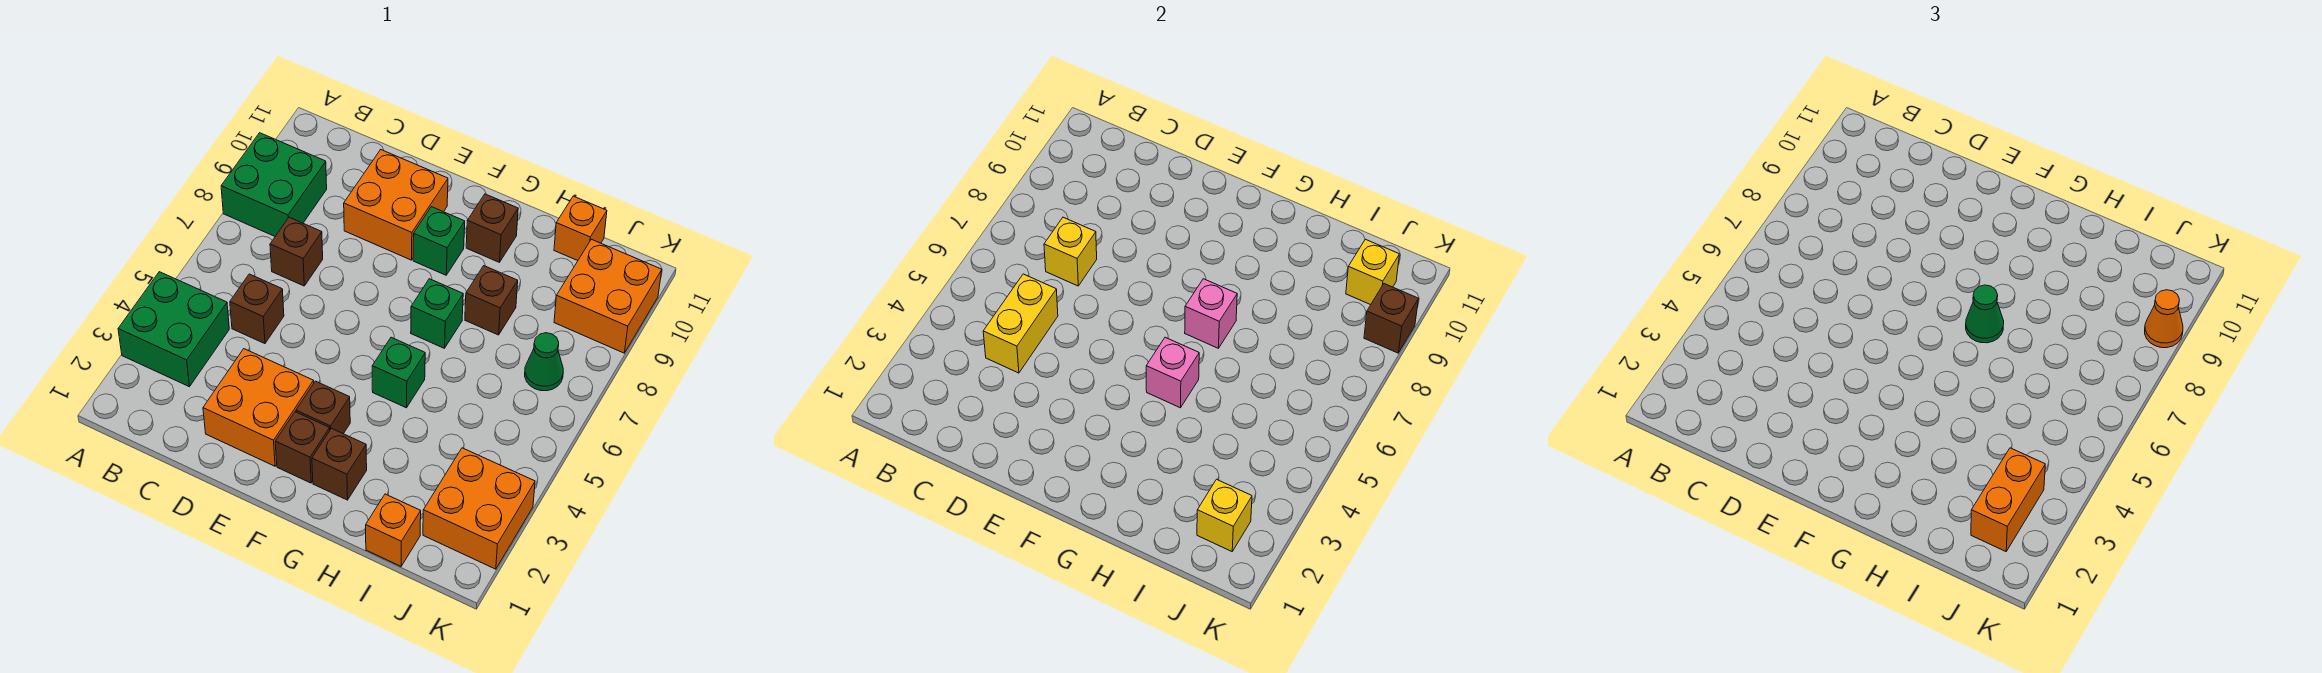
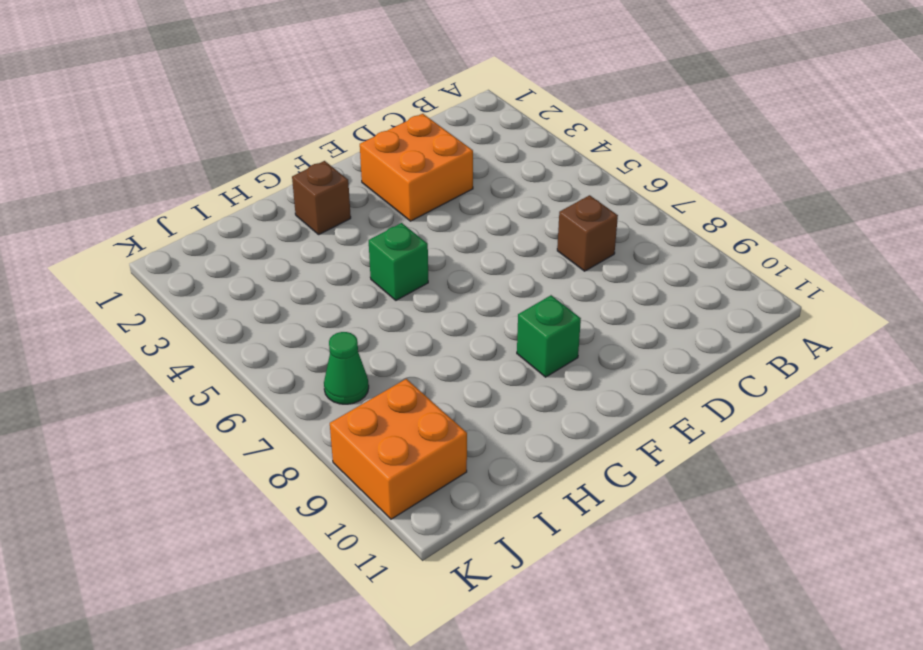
none -> green brick A3:B4 level 1
none -> green brick A8:B9 level 1
none -> brown brick C5 level 1

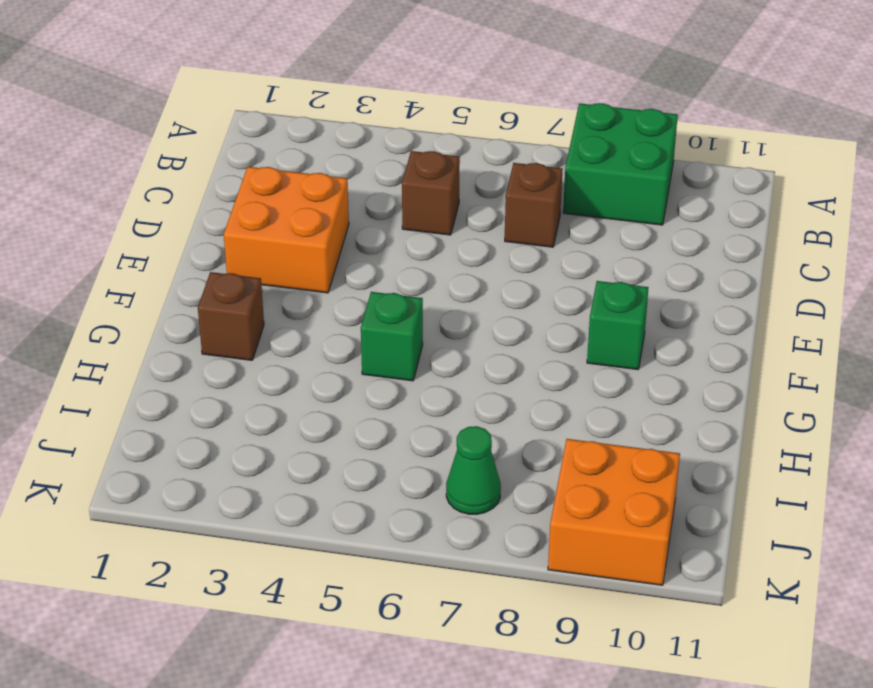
none -> green brick A3:B4 level 1
none -> orange brick D9:E10 level 1
none -> brown brick F2 level 1

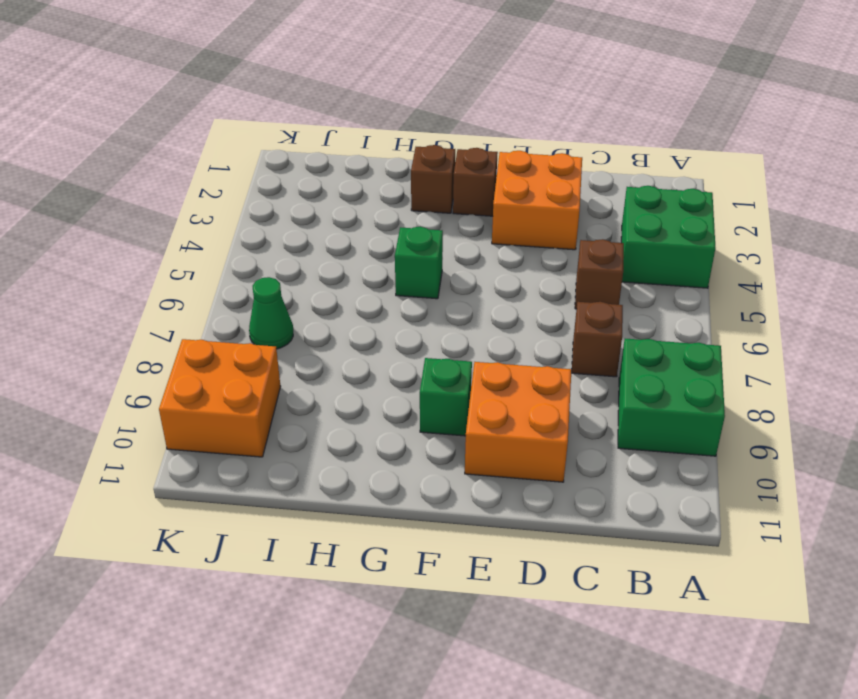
none -> brown brick F3 level 1
none -> green brick G7 level 1
none -> brown brick G10 level 1

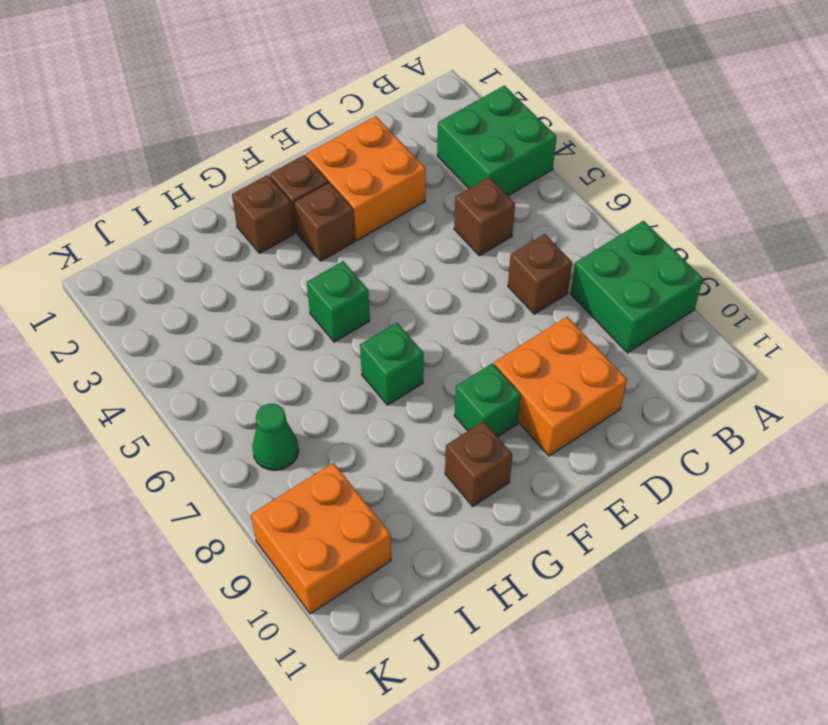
none -> brown brick H8 level 1
none -> orange brick I1 level 1
none -> orange brick I11 level 1

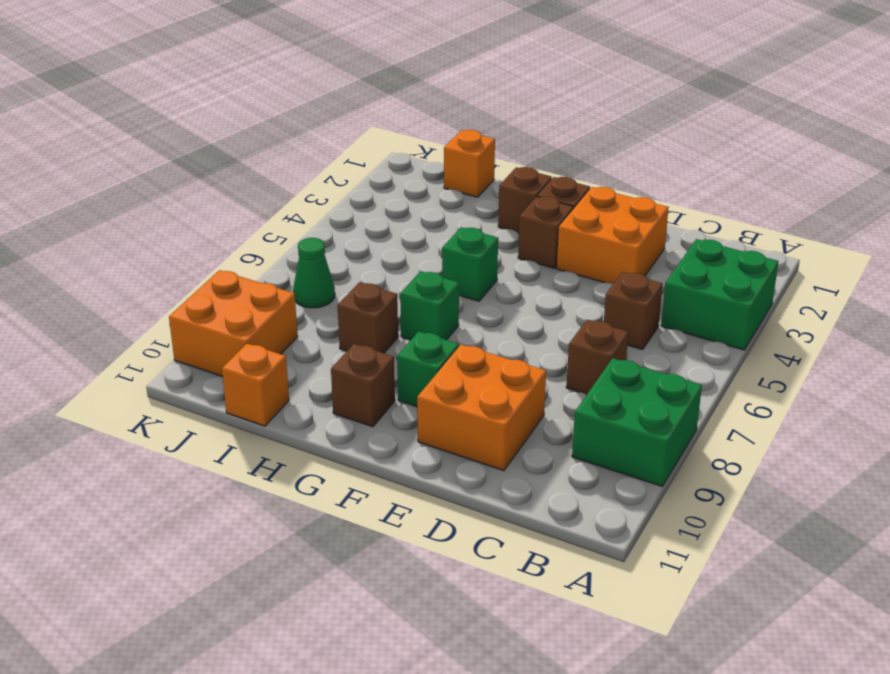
none -> orange brick J2:K3 level 1
none -> yellow brick C4:C5 level 2
none -> yellow brick C7 level 2

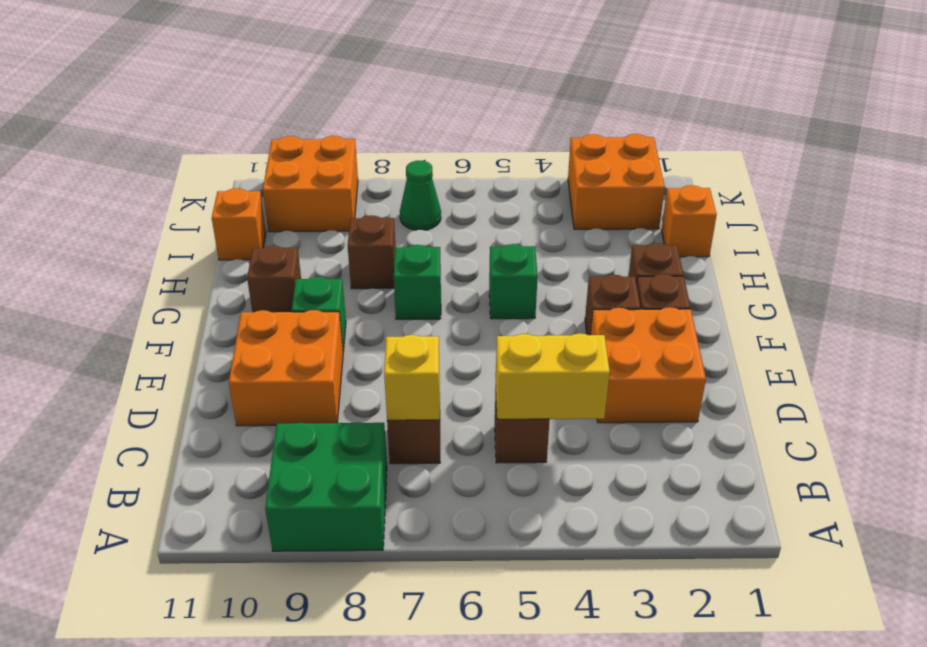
none -> green brick A3:B4 level 1
none -> pink brick G5 level 2
none -> pink brick G7 level 2

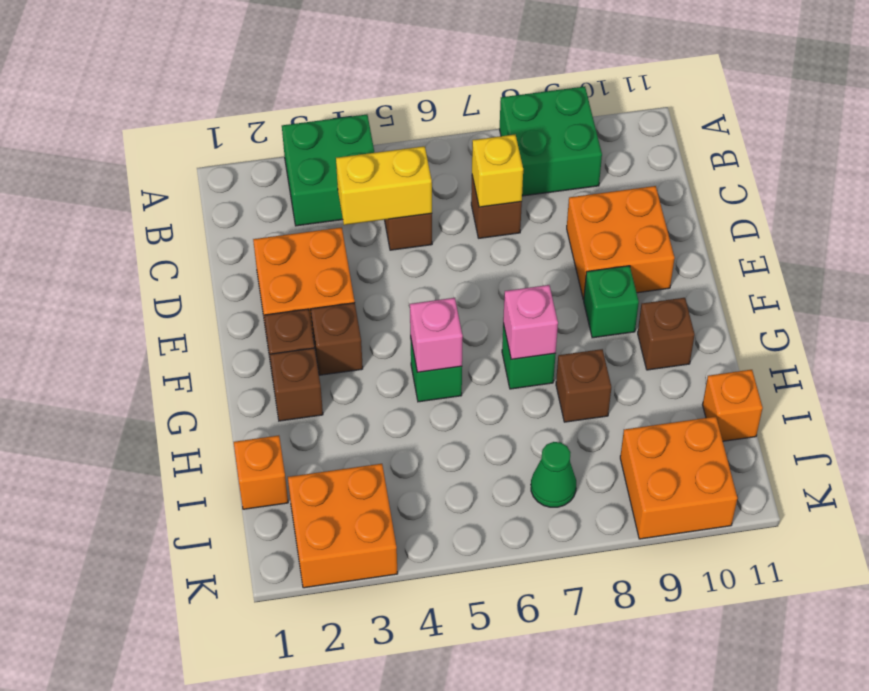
none -> yellow brick J2 level 2
none -> yellow brick J10 level 2
none -> brown brick K9 level 2

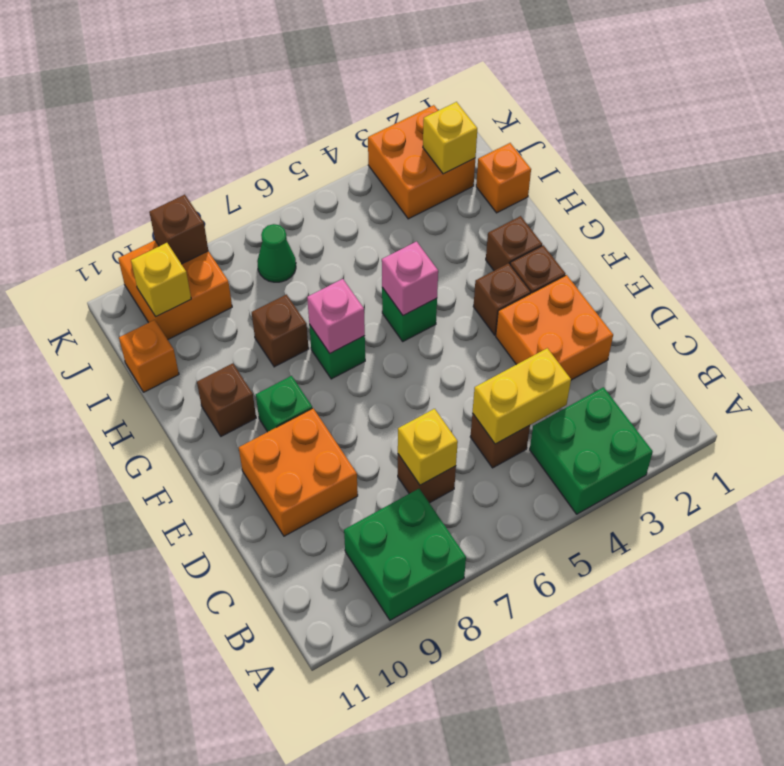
none -> green cone G7 level 3
none -> orange brick J2:J3 level 3
none -> orange cone K9 level 3

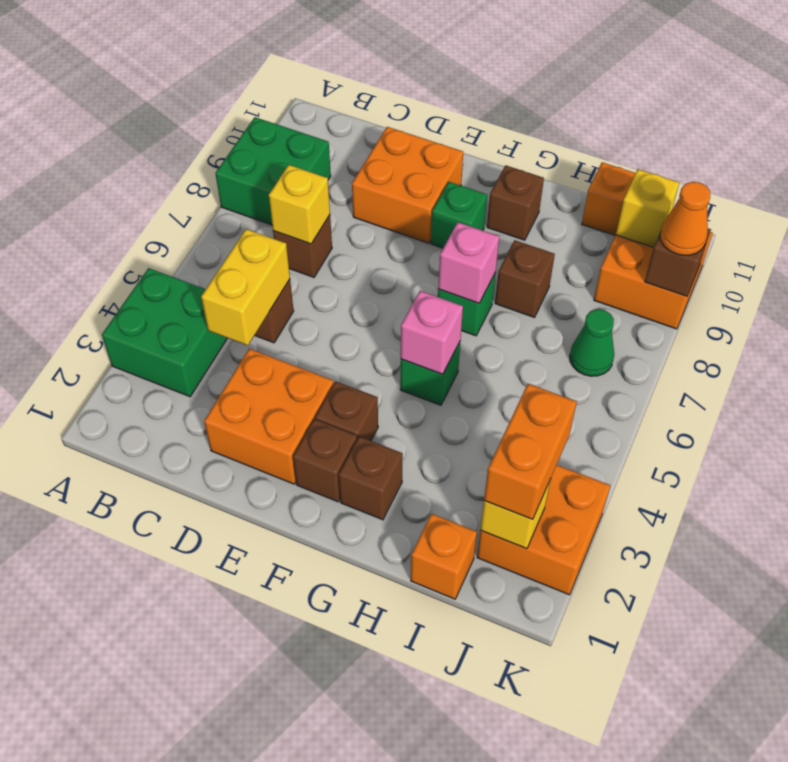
none -> green cone G7 level 3

